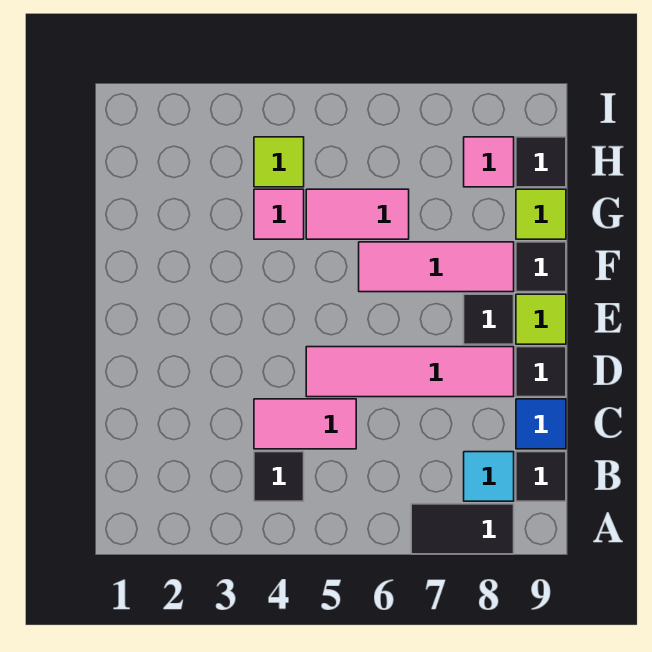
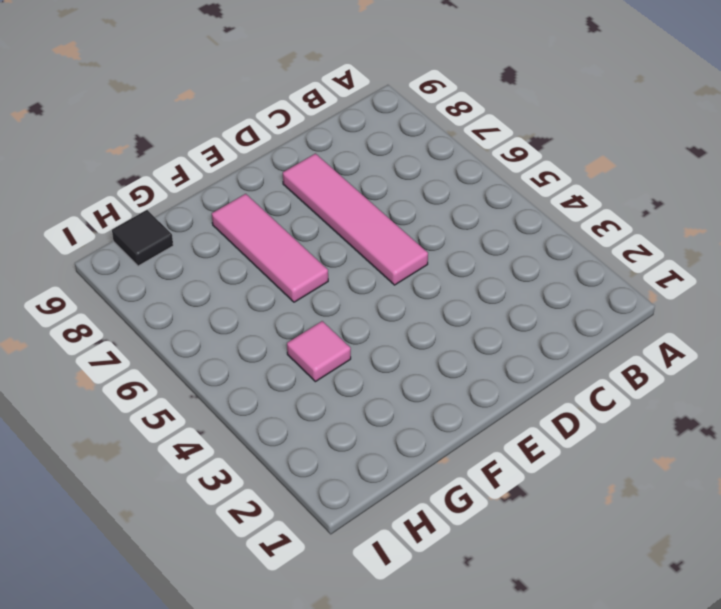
none -> black tile A7:A8 level 1
none -> black tile B4 level 1
none -> cyan tile B8 level 1

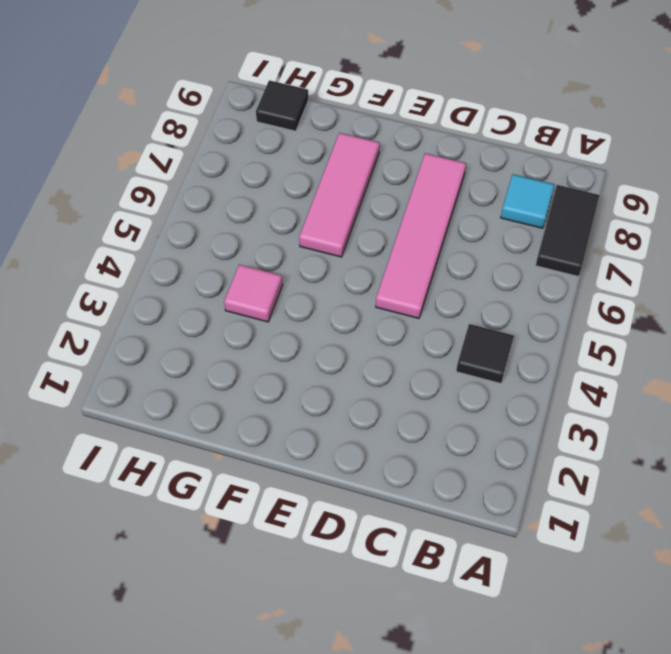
none -> black tile B9 level 1
none -> pink tile C4:C5 level 1
none -> blue tile C9 level 1

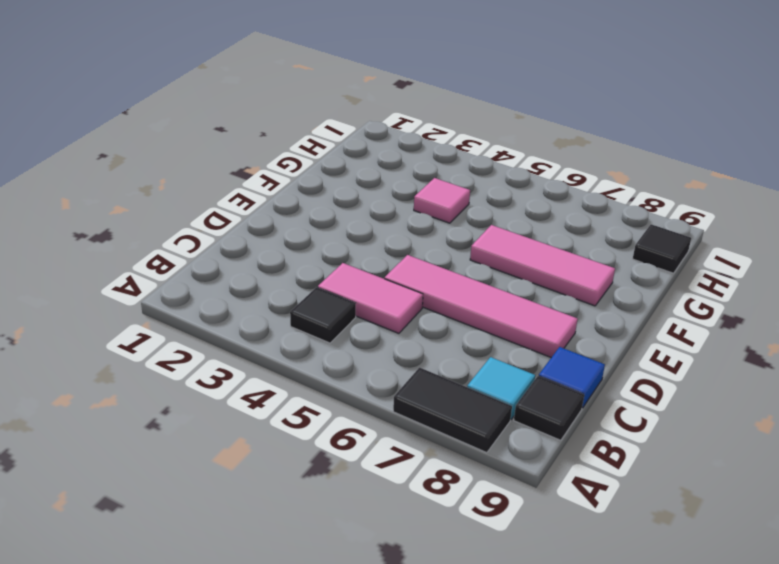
none -> black tile D9 level 1
none -> black tile E8 level 1
none -> lime tile E9 level 1

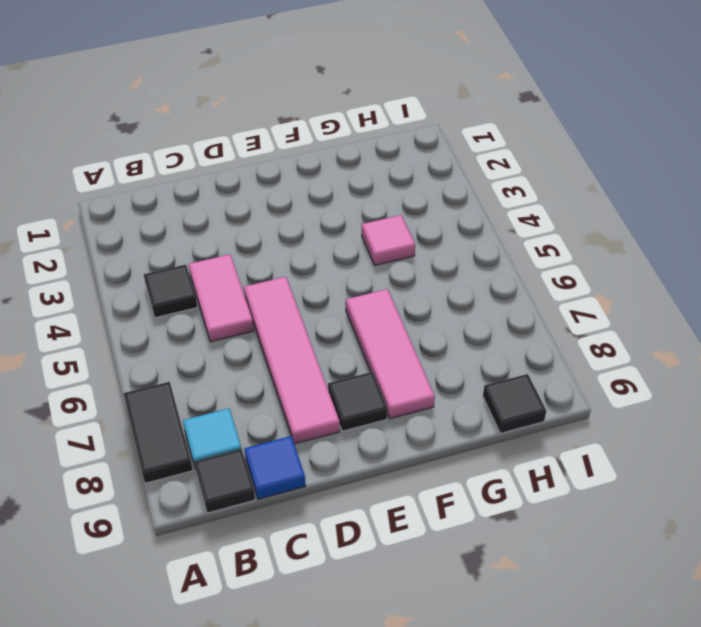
none -> black tile D9 level 1
none -> lime tile E9 level 1
none -> black tile F9 level 1

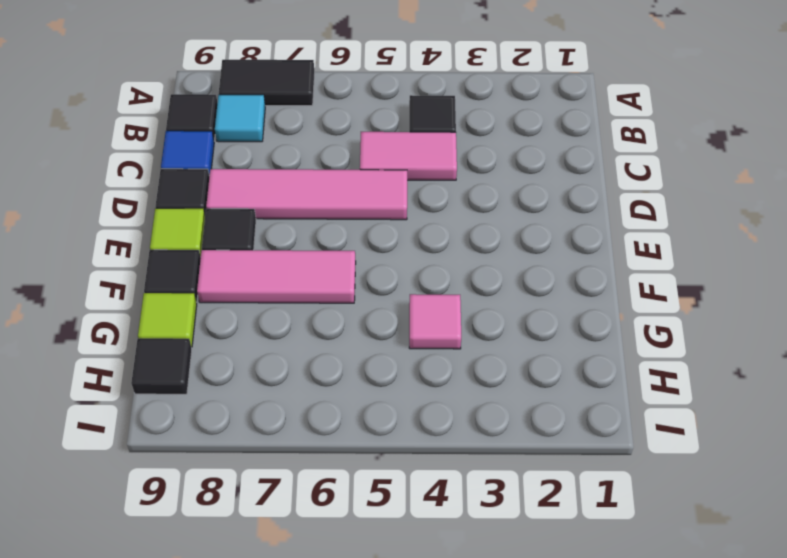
none -> pink tile G5:G6 level 1
none -> lime tile H4 level 1
none -> pink tile H8 level 1

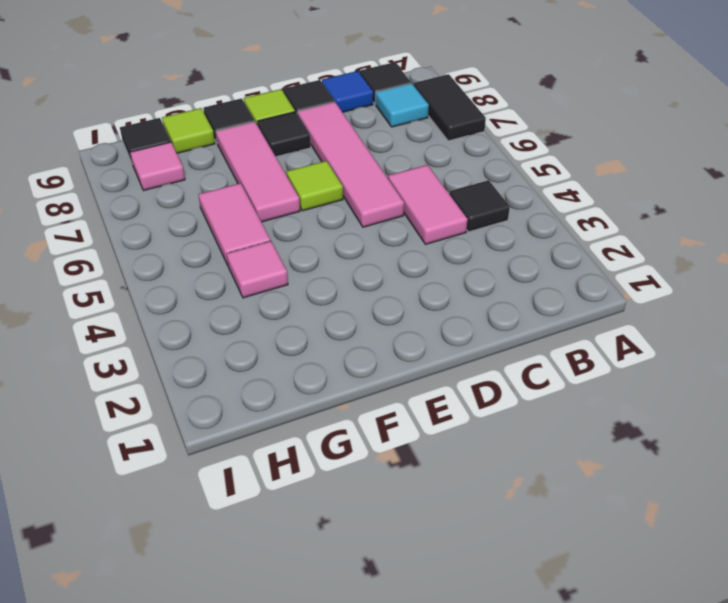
lime tile E6 level 1 -> lime tile H4 level 1

